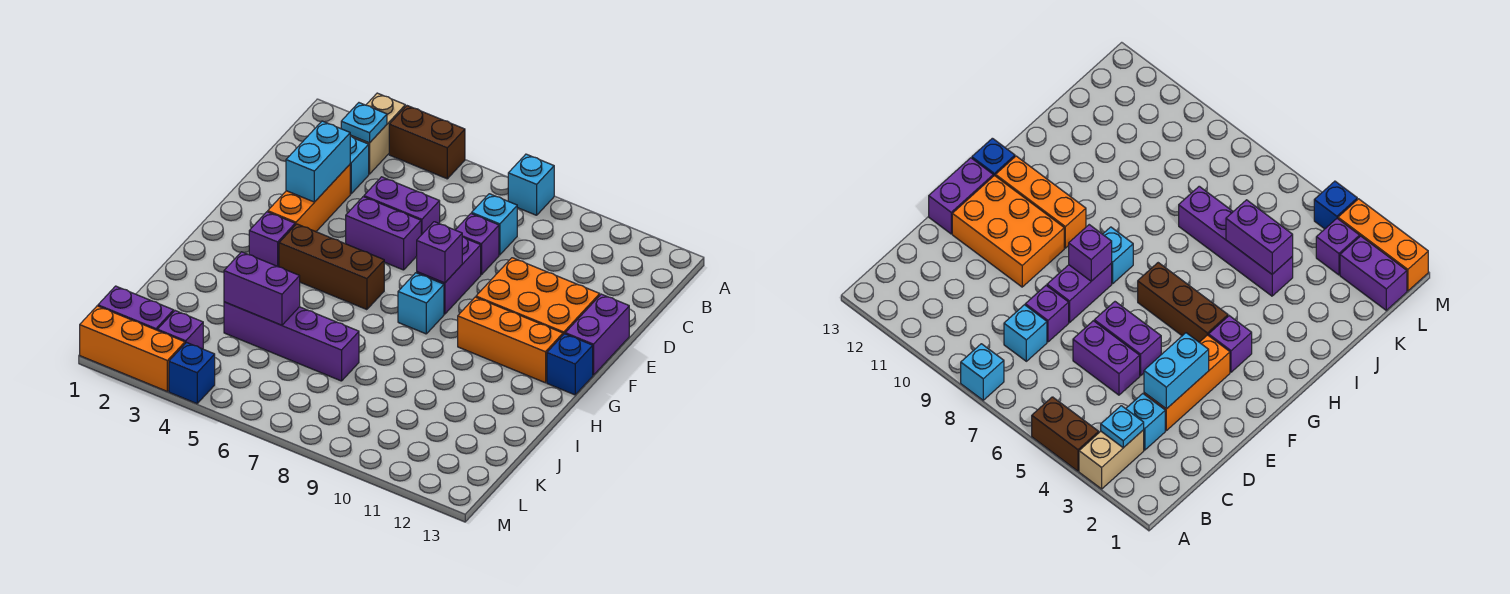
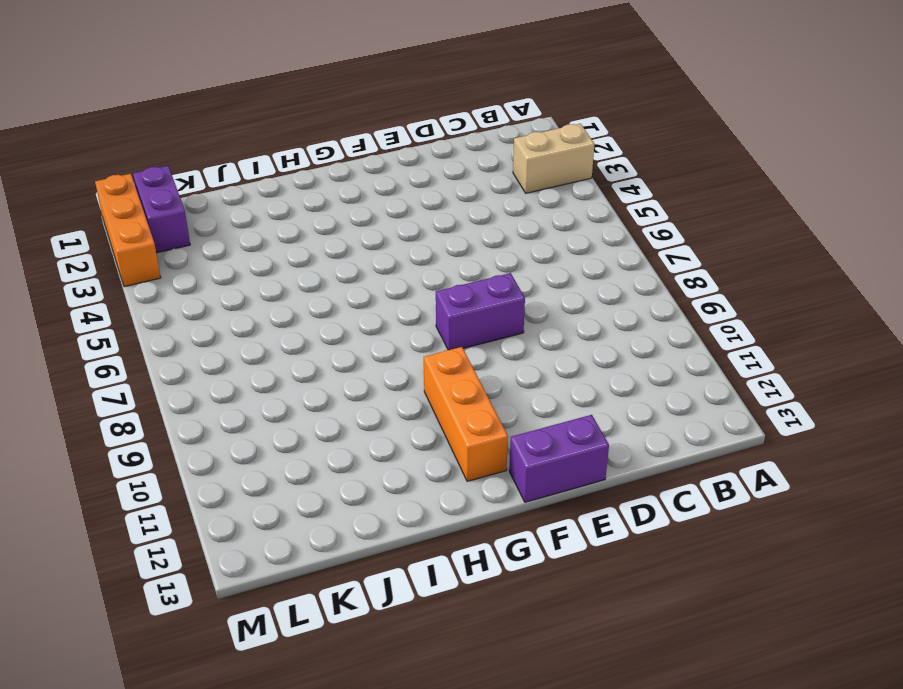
none -> brown brick A4:A5 level 1
none -> cyan brick A8 level 1
none -> cyan brick C3 level 1

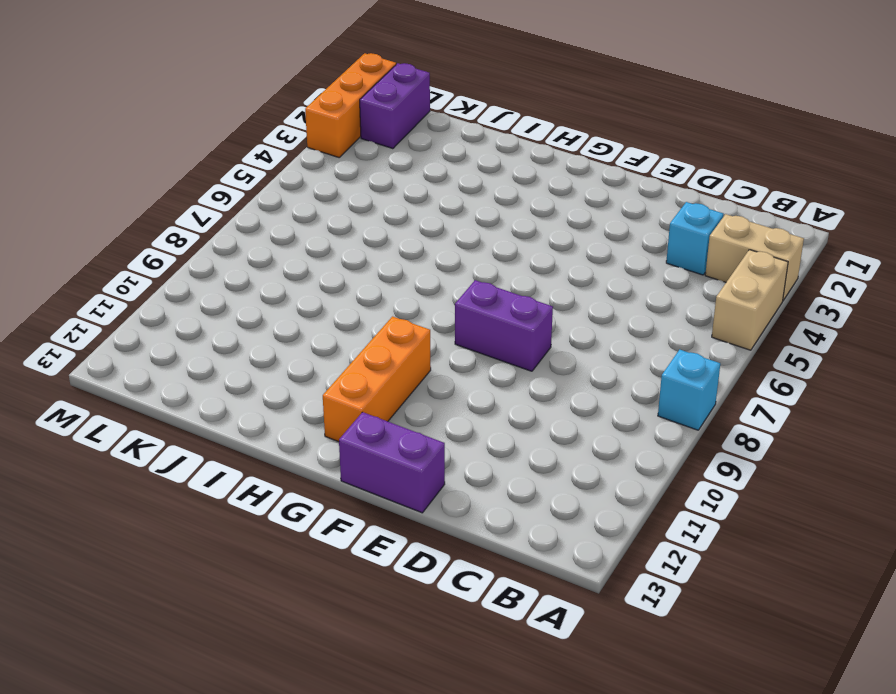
tan brick A4:A5 level 1 -> brown brick A4:A5 level 1
none -> cyan brick C8 level 1
none -> orange brick D3:F3 level 1
none -> purple brick D5:D6 level 1

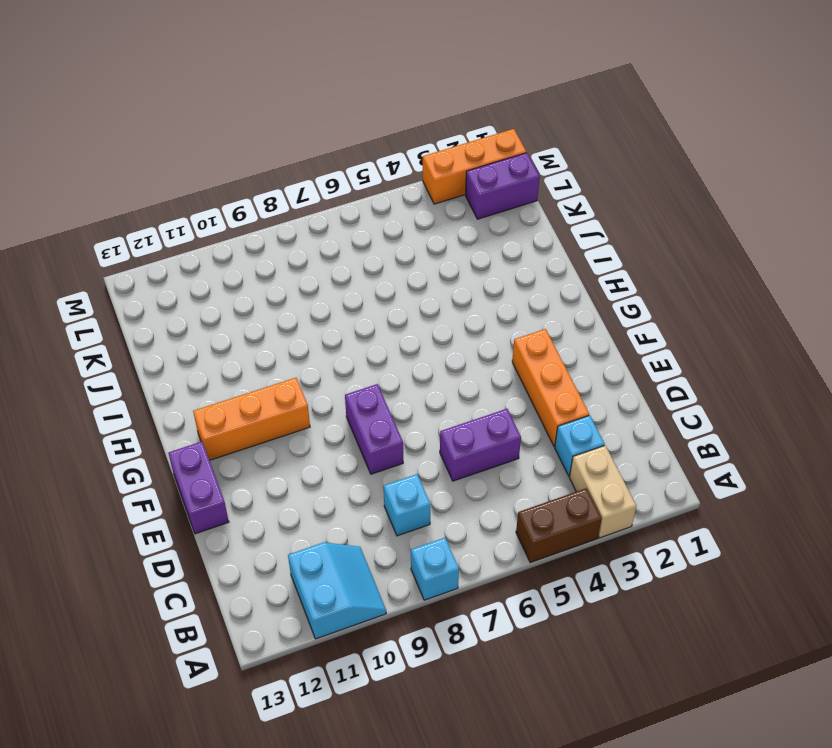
cyan slope A10:B11 level 1 top 11 -> none
none -> purple brick D8 level 1
none -> purple brick E5:E6 level 1
none -> orange brick E10:F12 level 1

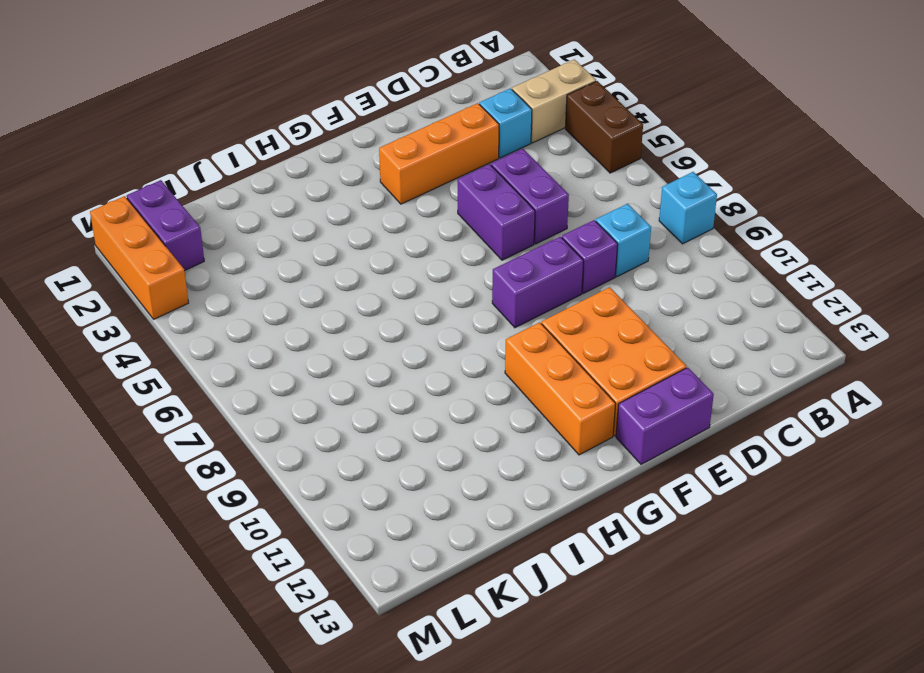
none -> purple brick G3 level 1
none -> brown brick G4:G6 level 1
none -> cyan brick G8 level 1

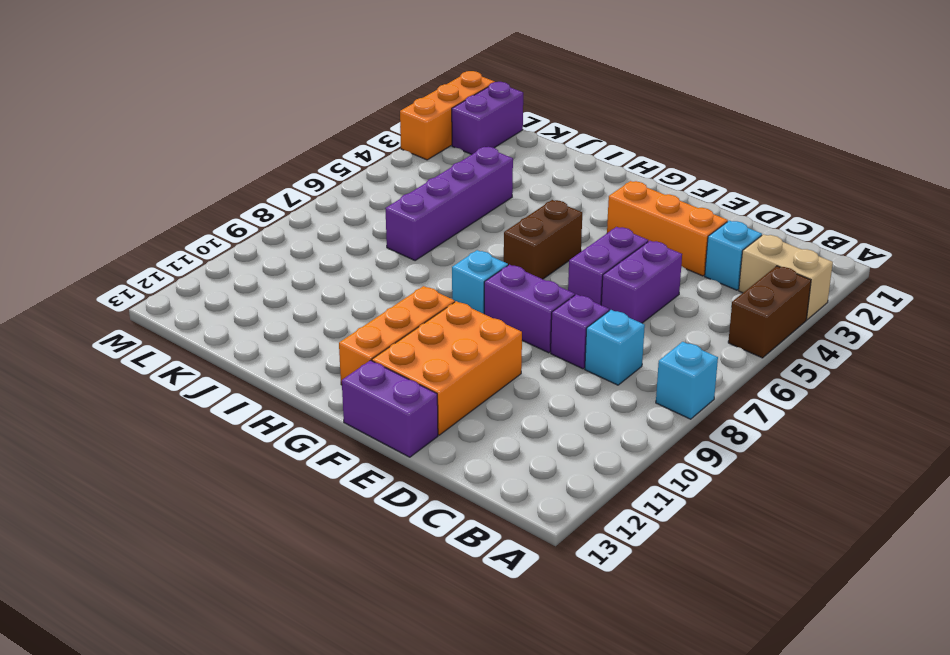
brown brick G5:G6 level 1 -> brown brick G4:G6 level 1
none -> purple brick G3 level 1
none -> blue brick G13 level 1
none -> purple brick L3 level 1

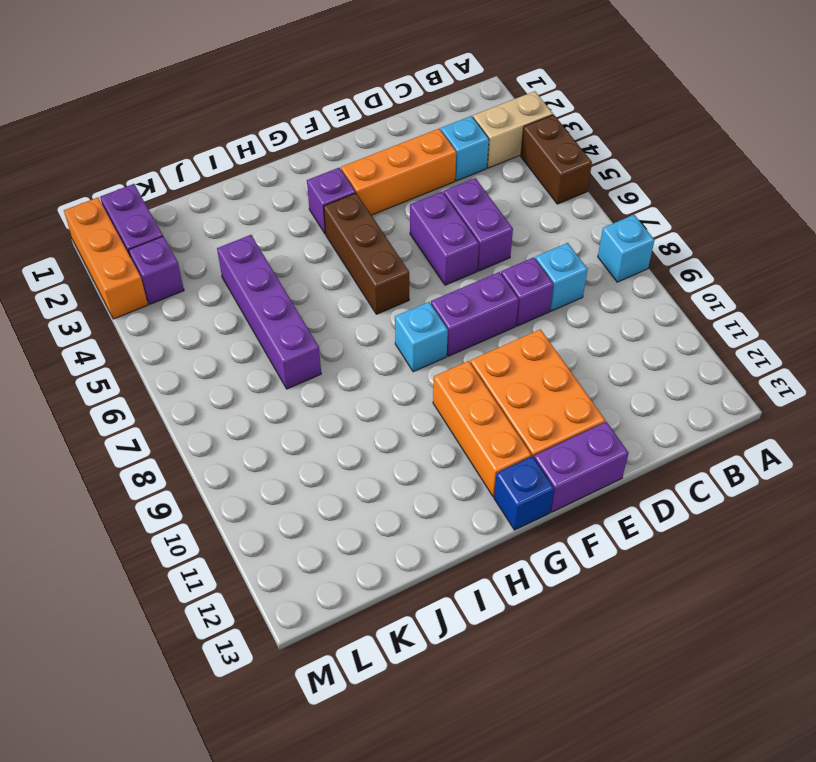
none -> blue brick M4 level 1
none -> cyan plate B3 level 2
none -> cyan brick D3:E3 level 2

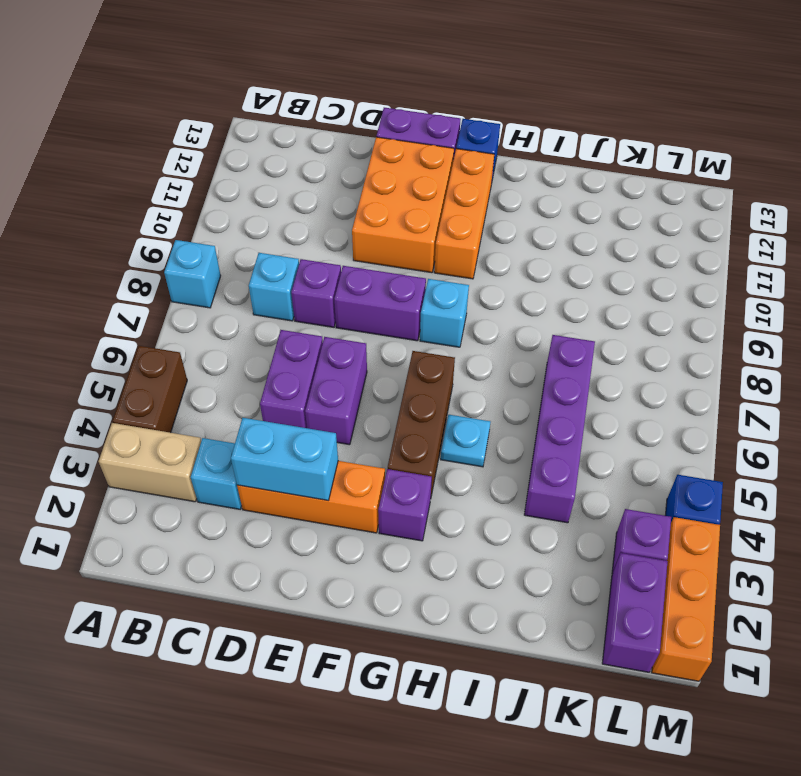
cyan plate H5 level 1 -> cyan plate B3 level 2
none -> purple brick F8 level 2
none -> purple brick J4:J5 level 2

